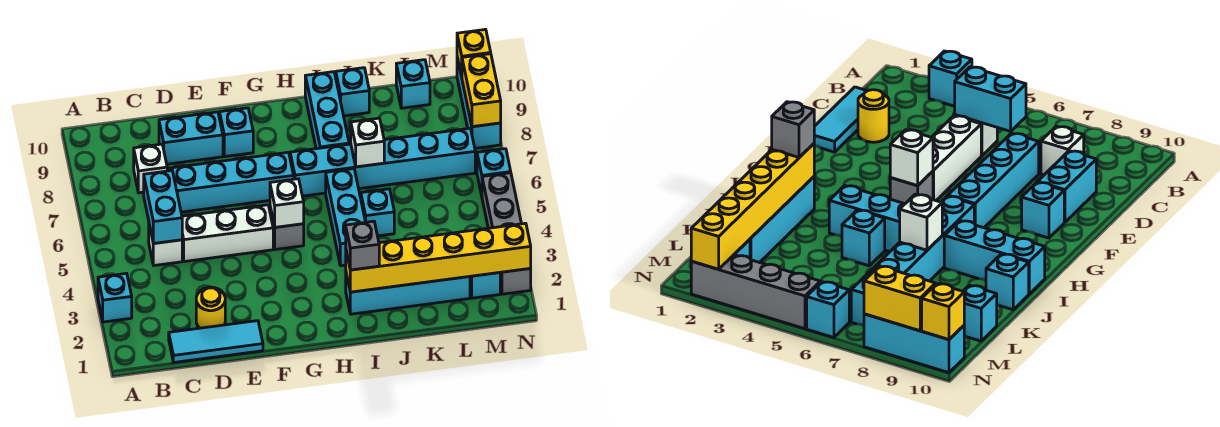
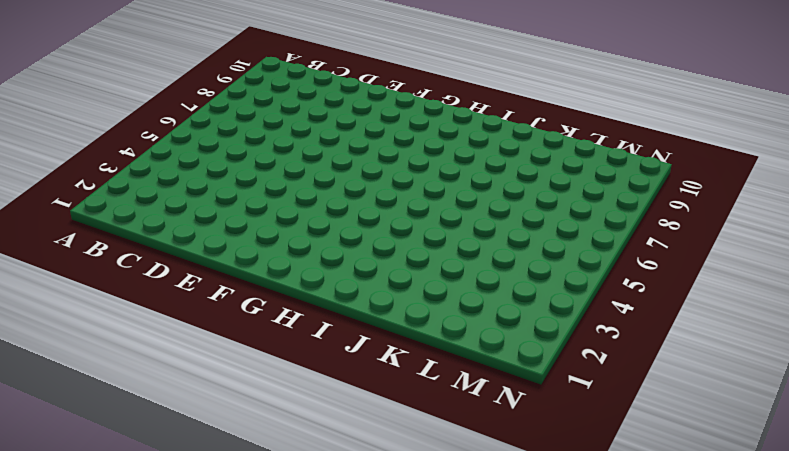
none -> cyan brick A3 level 1
none -> cyan tile C1:E1 level 1
none -> white brick C5 level 1

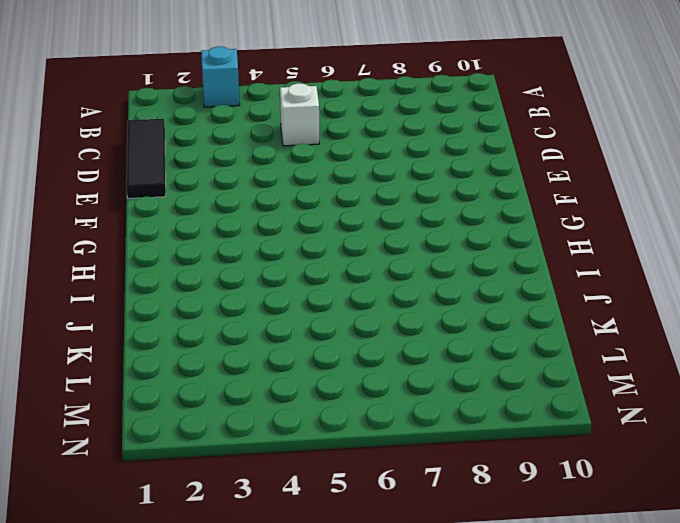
black tile C1:E1 level 1 -> cyan tile C1:E1 level 1
none -> white brick C8 level 1
none -> yellow round brick D2 level 1
none -> white brick D5:F5 level 1

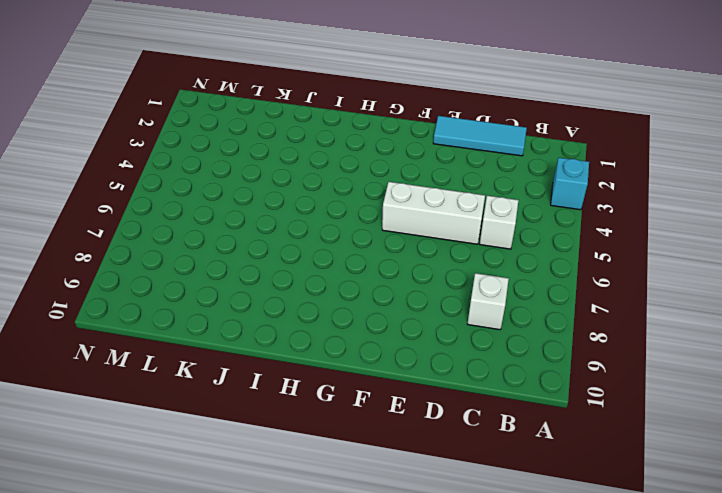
none -> yellow round brick D2 level 1
none -> cyan brick D7:G7 level 1
none -> cyan brick D9:E9 level 1

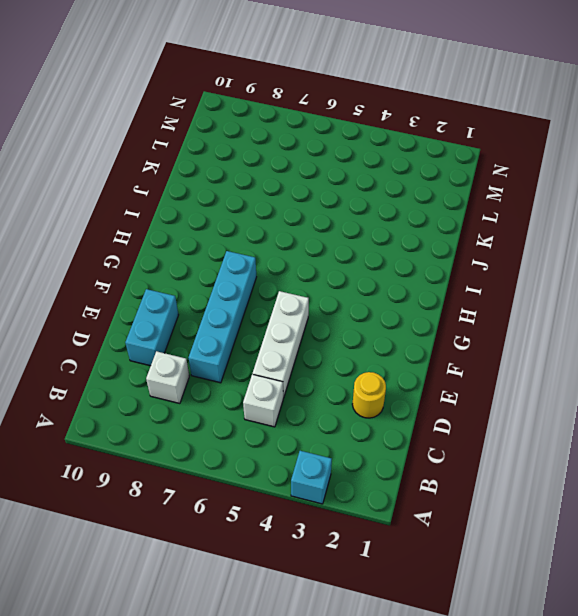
none -> cyan tile C1:E1 level 1
none -> cyan brick F9 level 1
none -> grey brick G5 level 1

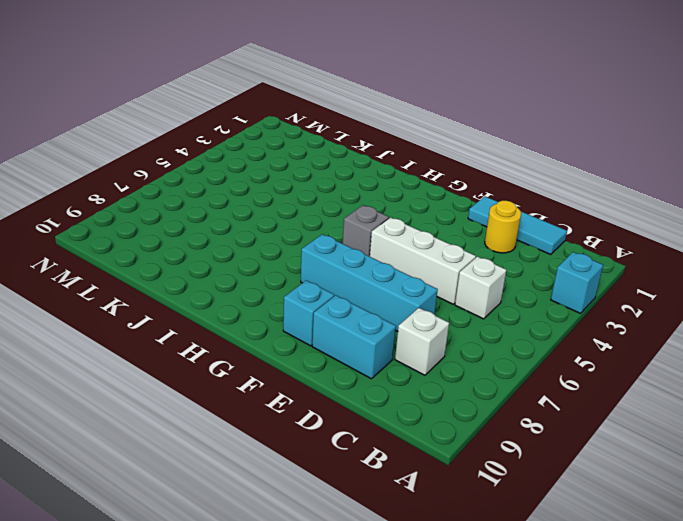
none -> cyan brick H7:M7 level 1
none -> cyan brick I2:L2 level 1
none -> cyan brick I4:I6 level 1

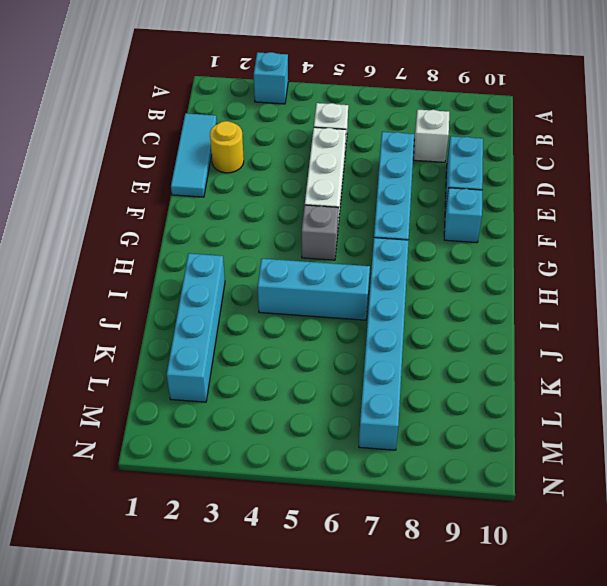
none -> cyan brick I8:I10 level 1
none -> cyan brick J5 level 1
none -> cyan brick J10 level 1

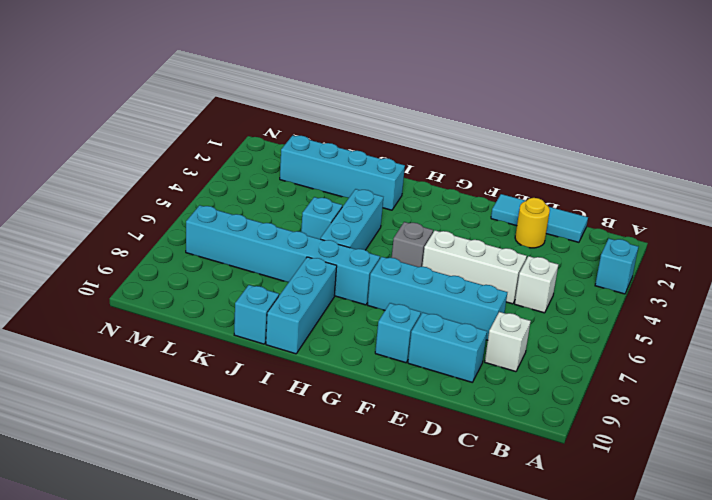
none -> cyan brick L10 level 1
none -> cyan brick M2 level 1
none -> grey brick N2:N5 level 1

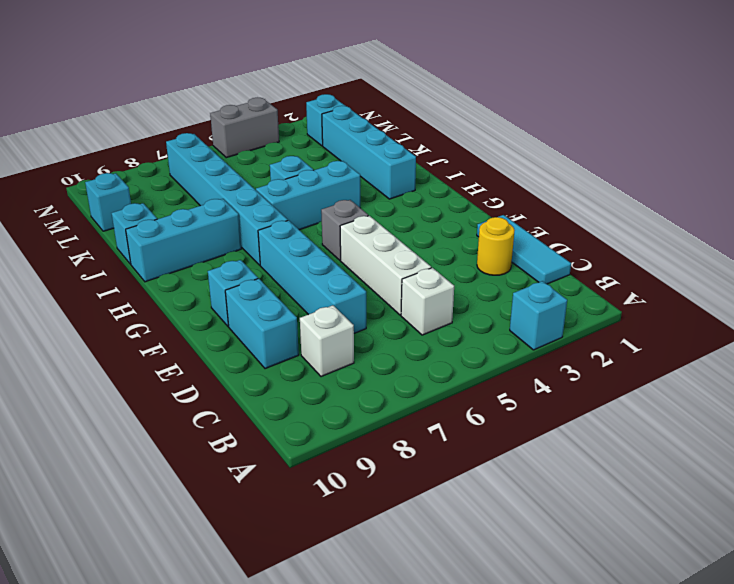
grey brick N4:N5 level 1 -> grey brick N2:N5 level 1
none -> cyan brick N6 level 1
none -> cyan brick N8:N10 level 1
none -> cyan brick C5:C6 level 2

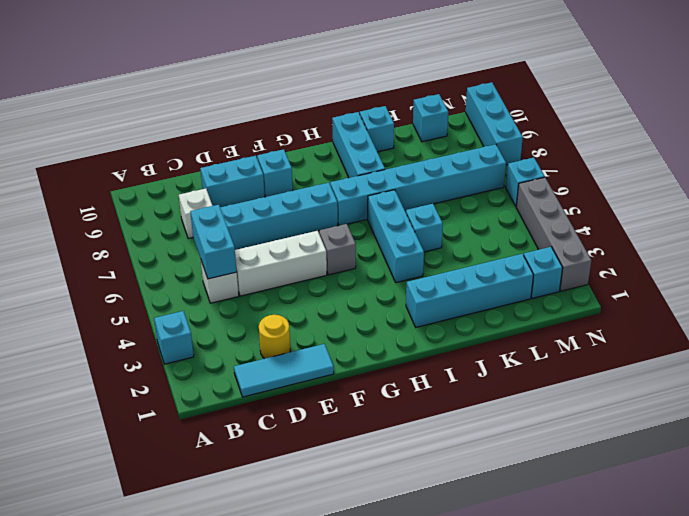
none -> white brick G5 level 2
none -> yellow brick I2:N2 level 2
none -> white brick J7 level 2

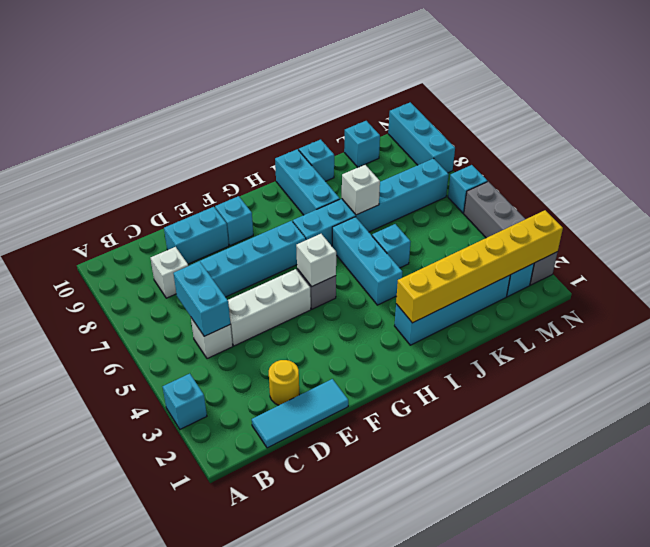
none -> yellow brick N8:N9 level 2
none -> yellow brick N10 level 2
none -> grey brick I2 level 3

